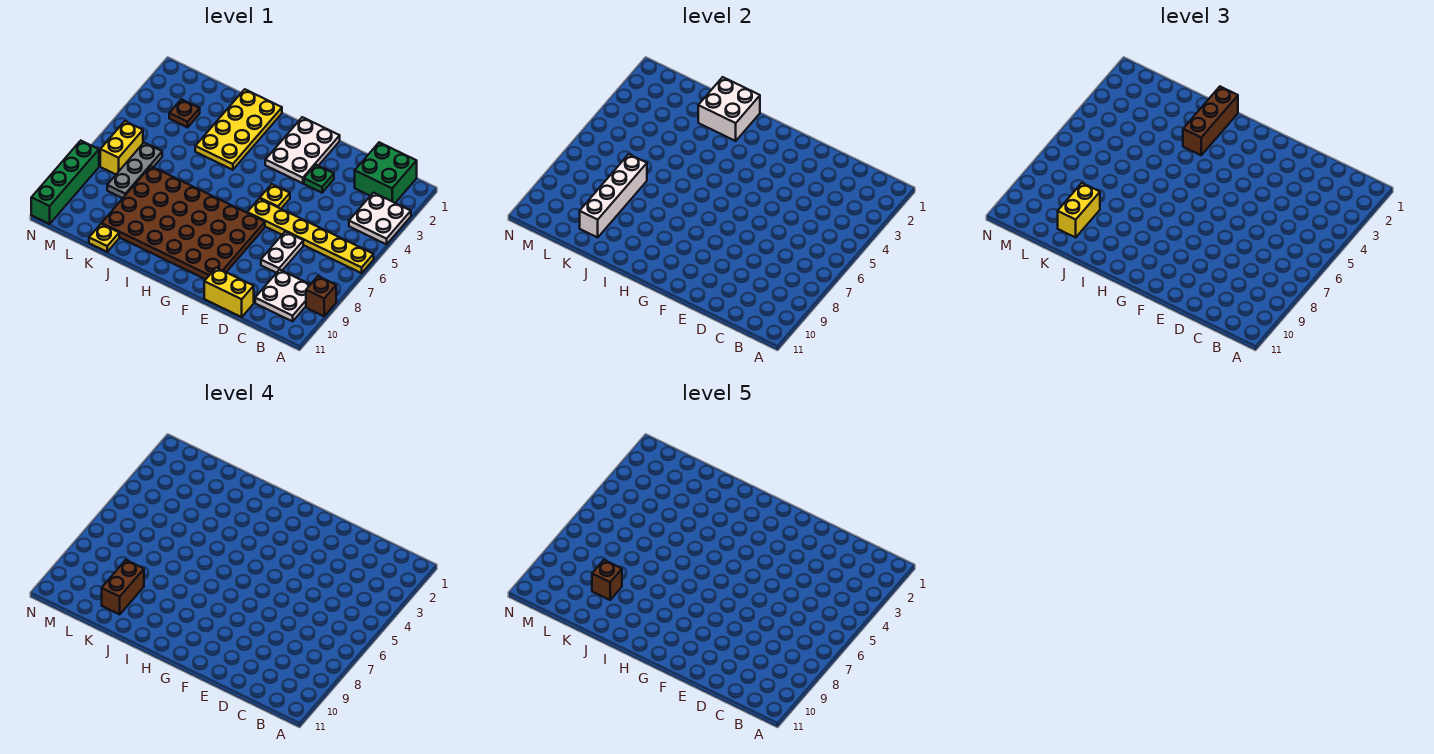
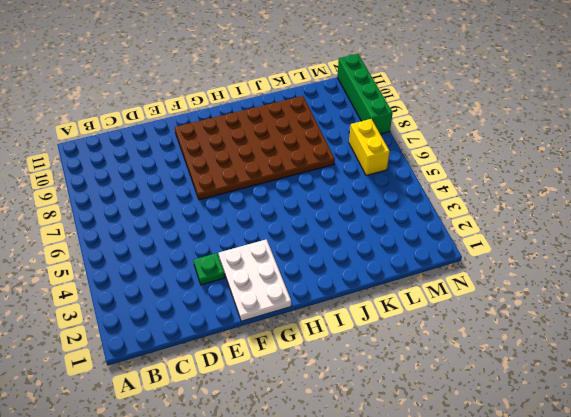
none -> white plate A3:B4 level 1
none -> yellow plate A6:F6 level 1
none -> brown brick A9 level 1

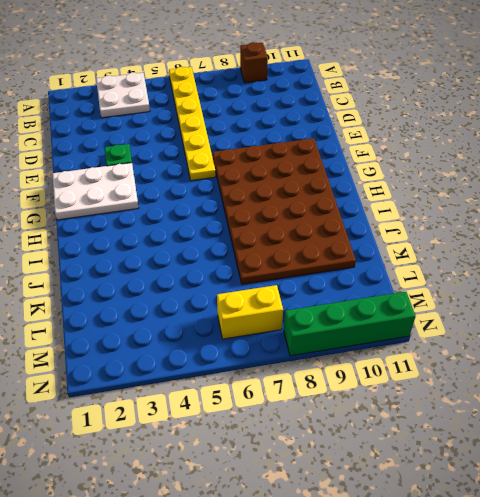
none -> green brick B1:C2 level 1
none -> white plate B9:C10 level 1
none -> white plate D7:D8 level 1

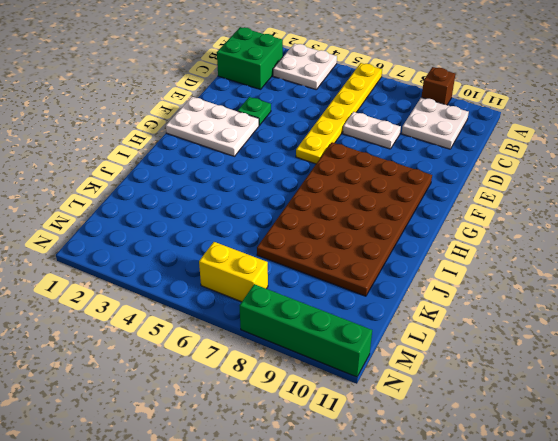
none -> yellow brick D11:E11 level 1
none -> yellow plate F5 level 1
none -> yellow plate I1:J4 level 1

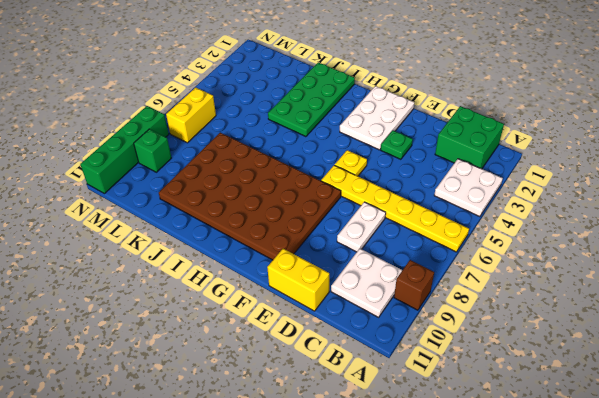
green plate I1:J4 level 1 -> yellow plate I1:J4 level 1
green brick M9 level 1 -> none
none -> yellow plate K11 level 1
none -> brown plate L3 level 1
none -> grey plate L6:L8 level 1

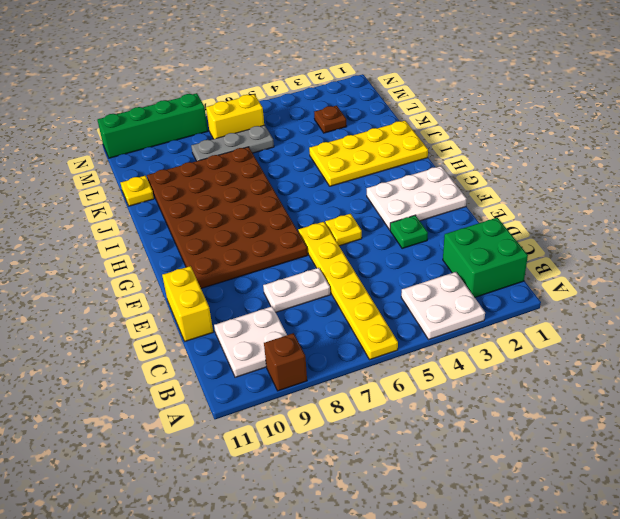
none -> white brick I1:J2 level 2
none -> white brick K7:K10 level 2
none -> brown brick I1:I3 level 3

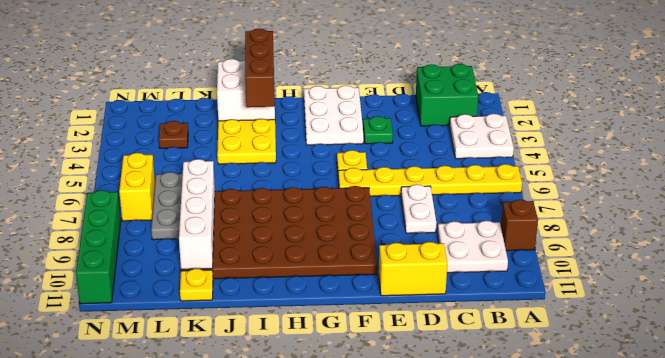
none -> yellow brick K9:K10 level 3
none -> brown brick K9:K10 level 4
none -> brown brick K9 level 5

